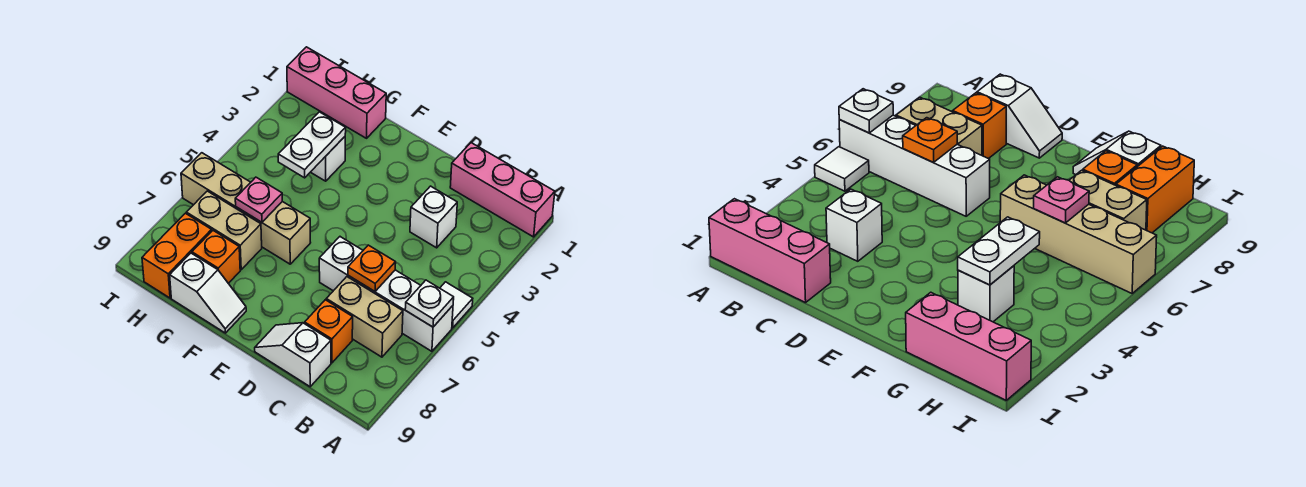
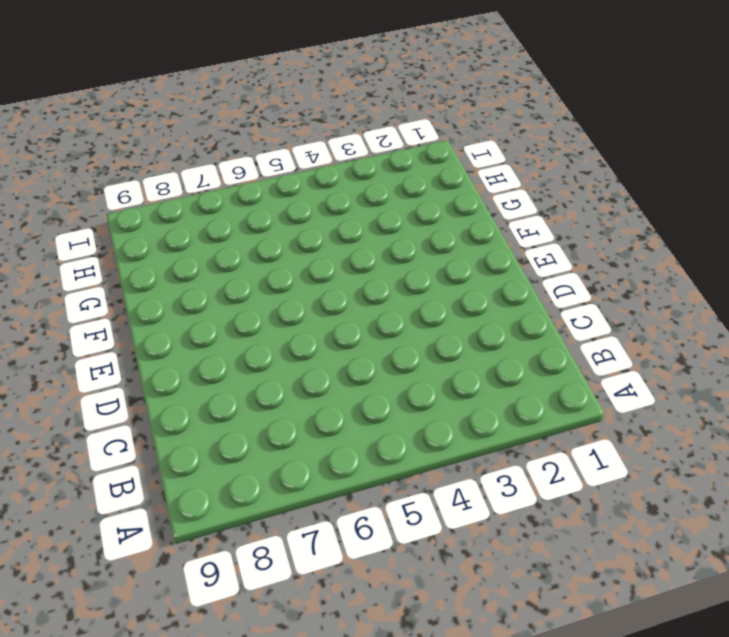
none -> pink brick A1:C1 level 1
none -> white tile A5 level 1
none -> white brick A6:D6 level 1

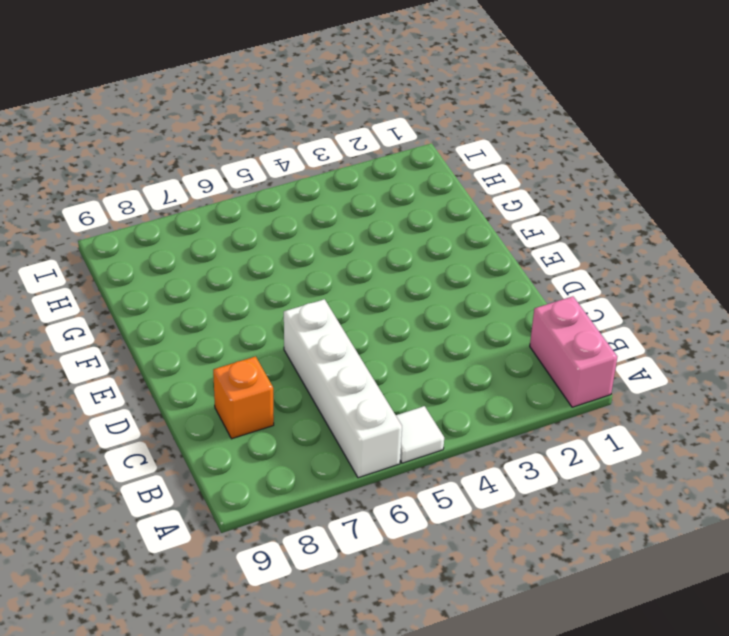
pink brick A1:B1 level 1 -> pink brick A1:C1 level 1
none -> tan brick B7:C7 level 1
none -> white brick C3 level 1
none -> white slope C9:D9 level 1 top C

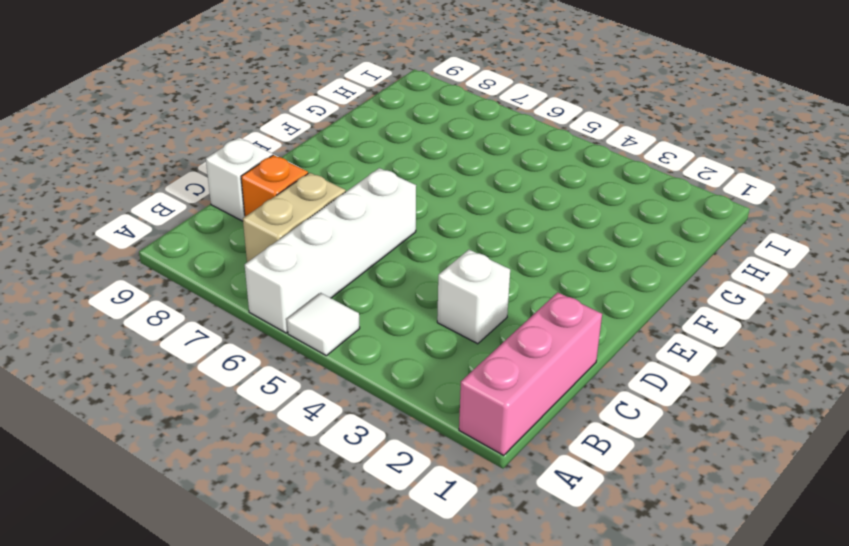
none -> tan brick F6:I6 level 1
none -> white slope F9:G9 level 1 top G
none -> pink brick G1:I1 level 1

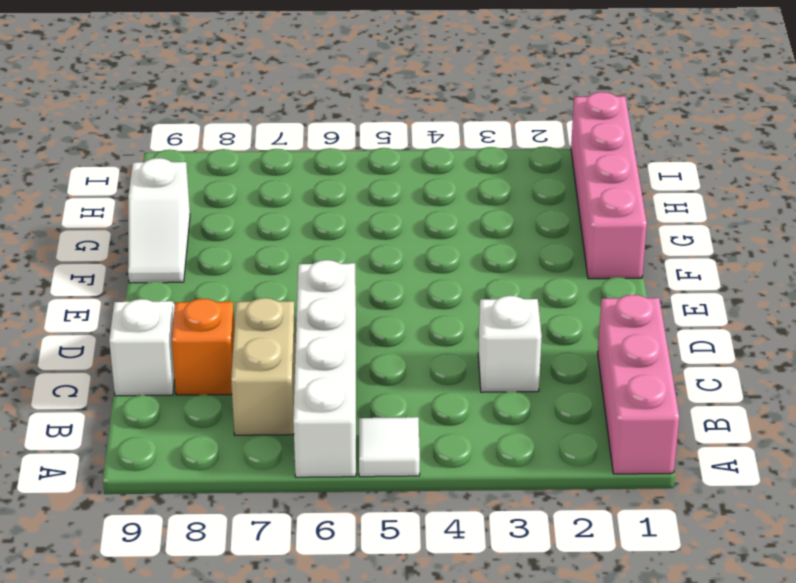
pink brick F1:I1 level 1 -> pink brick G1:I1 level 1
none -> tan brick F6:I6 level 1
none -> white brick G3 level 1
none -> tan brick G7:H7 level 1

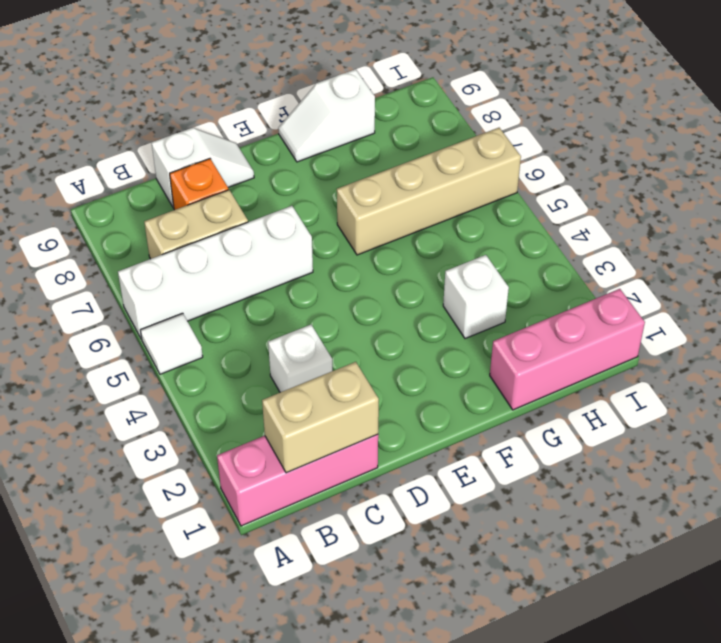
tan brick B1:C1 level 2 -> tan brick G7:H7 level 1
none -> orange brick G8 level 1
none -> orange brick H8:H9 level 1
none -> white plate A6 level 2

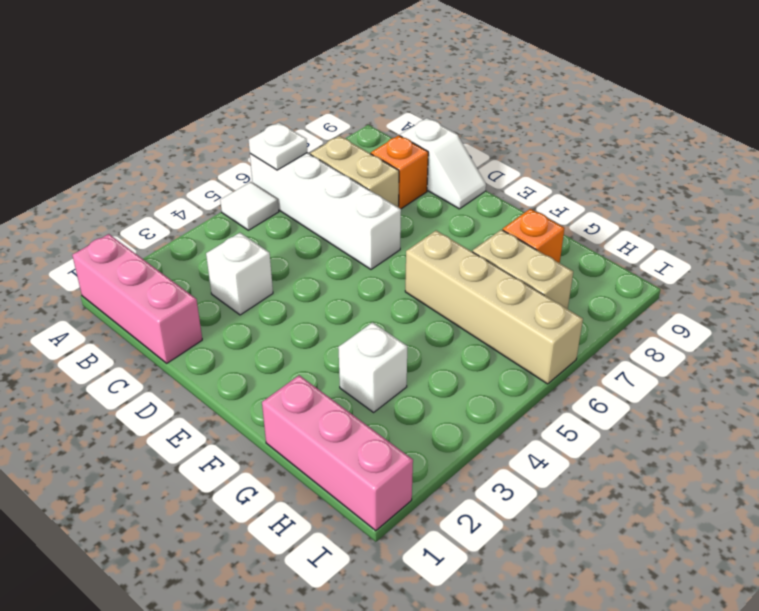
none -> white slope F9:G9 level 1 top G
none -> orange brick H8:H9 level 1
none -> orange plate C6 level 2

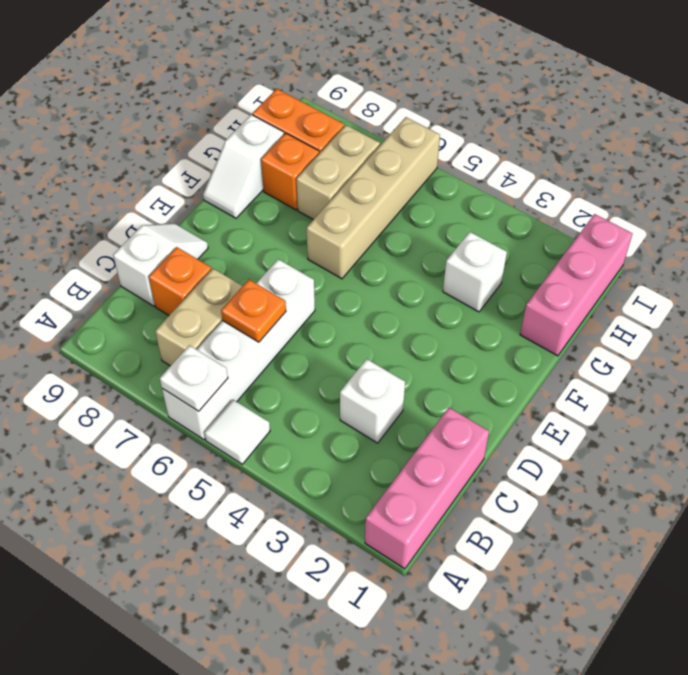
none -> white plate G3:G4 level 2
none -> pink plate G6 level 2

